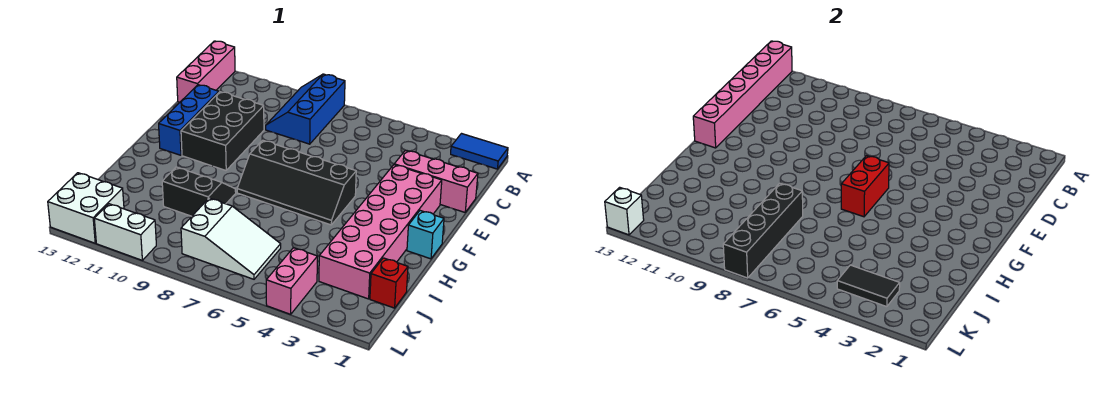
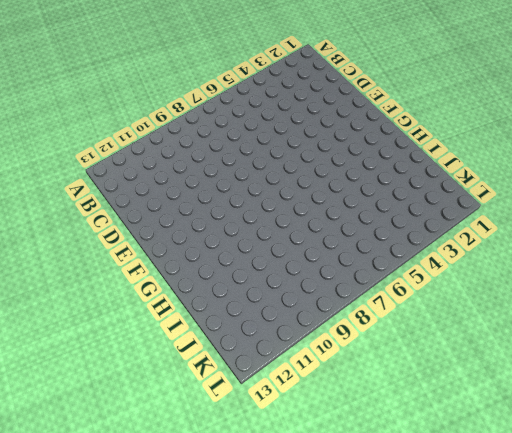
none -> blue tile A1:A2 level 1
none -> blue slope A8:C9 level 1 top 8
none -> pink brick A13:C13 level 1

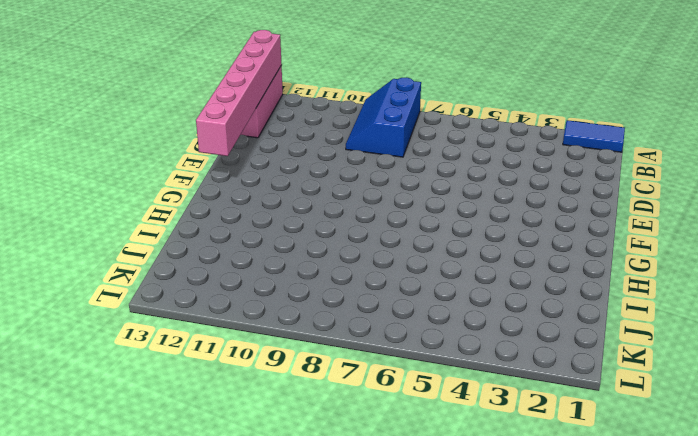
none -> pink brick D1:D3 level 1
none -> black brick D10:F11 level 1
none -> blue brick D12:F12 level 1

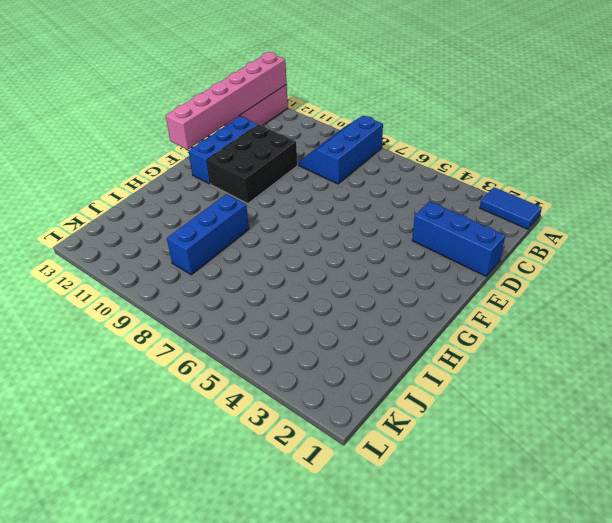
blue brick D1:D3 level 1 -> pink brick D1:D3 level 1
blue brick H9:J9 level 1 -> black slope H9:I10 level 1 top I
none -> pink brick E2:J3 level 1
none -> black slope F5:G8 level 1 top F
none -> cyan brick G1 level 1

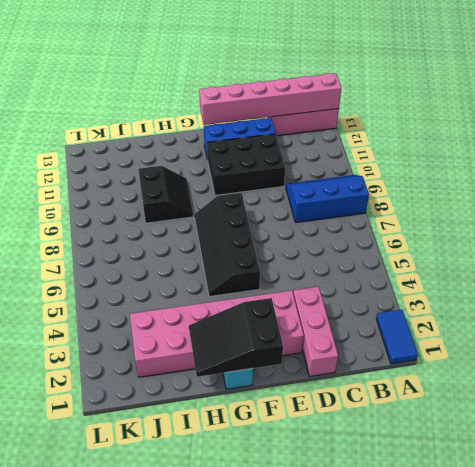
black slope F1:H2 level 2 top F -> none
none -> red brick J1 level 1
none -> white slope J6:K8 level 1 top 8
none -> pink brick K4:L4 level 1

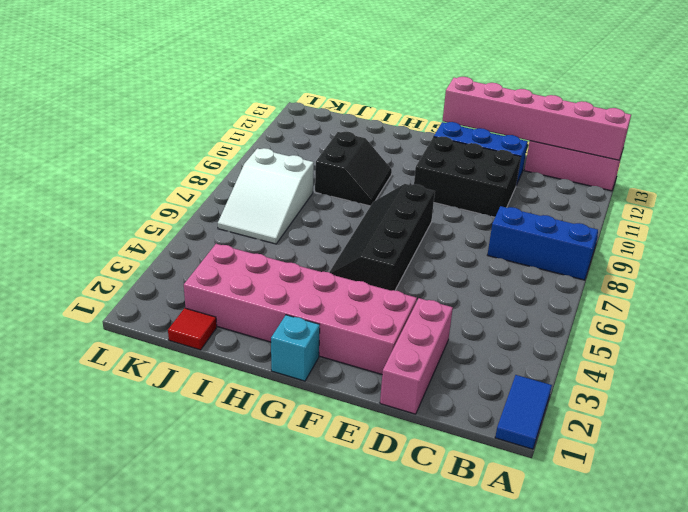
red tile J1 level 1 -> red brick J1 level 1
none -> pink brick K4:L4 level 1
none -> white brick K12:L13 level 1
none -> white brick L10:L11 level 1

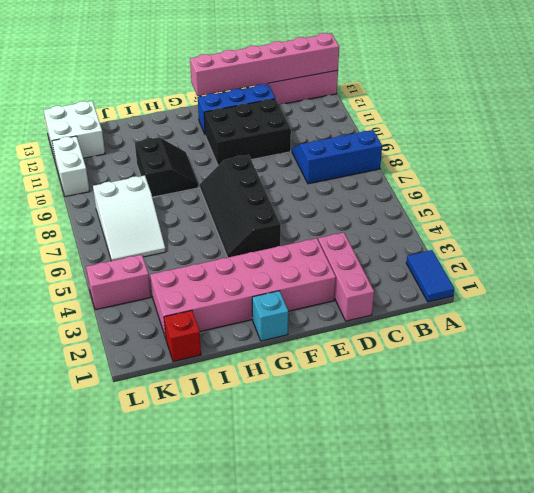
none -> red brick F6:G6 level 2
none -> black brick I8:L8 level 2
none -> black tile K3:K4 level 2

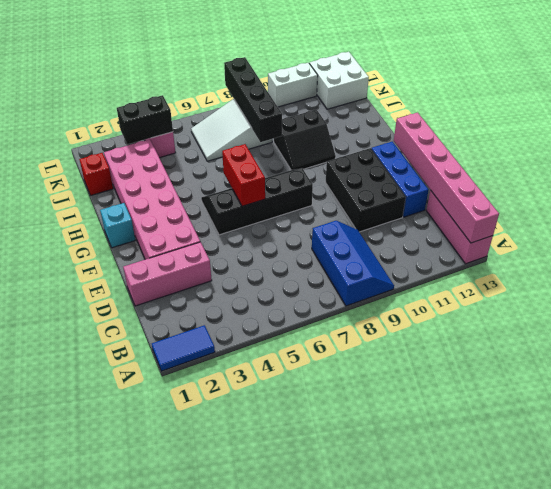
black brick K3:K4 level 2 -> black tile K3:K4 level 2
none -> white brick L13 level 2

